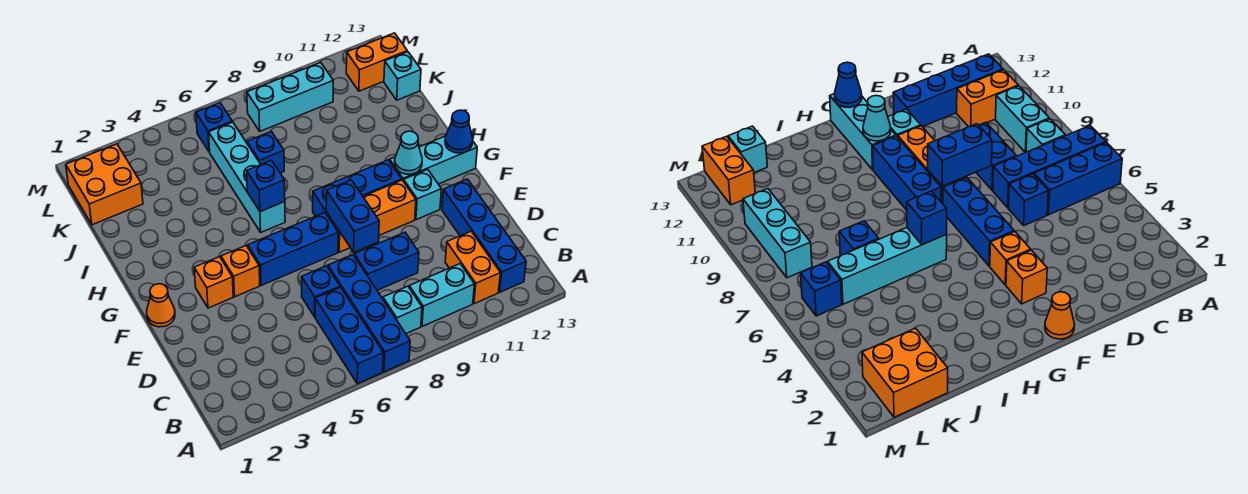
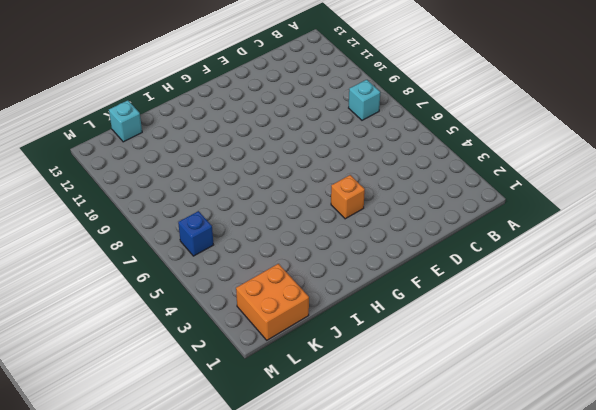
none -> blue brick A6:C6 level 1
none -> blue brick A7:D7 level 1
none -> cyan brick B9:B10 level 1

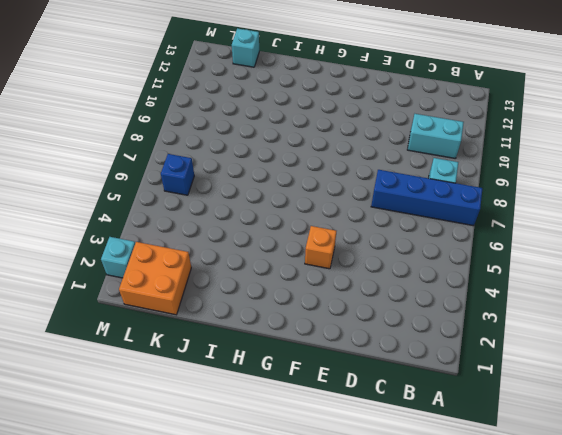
cyan brick B10:C10 level 1 -> cyan brick B9:B10 level 1
cyan brick M2 level 1 -> cyan brick F11 level 1
none -> blue brick A6:C6 level 1
none -> orange brick B11:C11 level 1
none -> blue brick B12:E12 level 1

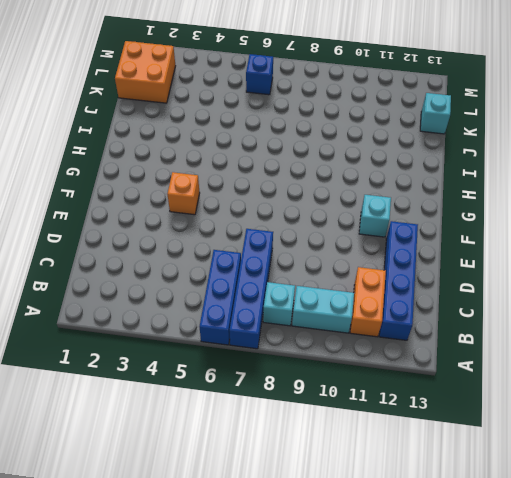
none -> blue brick D6 level 1
none -> blue brick D8:D9 level 1
none -> orange cone F1 level 1

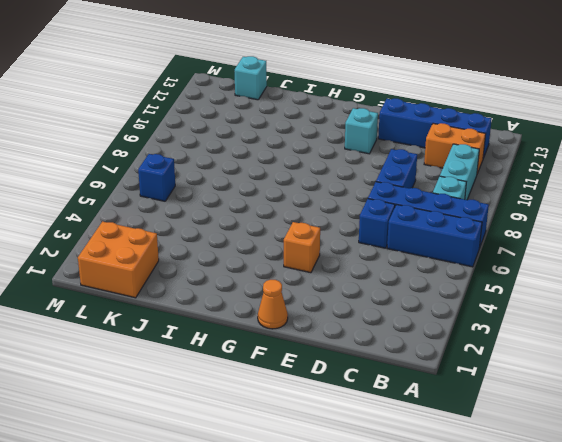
none -> orange brick F3 level 1
none -> blue brick F5:F7 level 1
none -> orange brick F8:F10 level 1

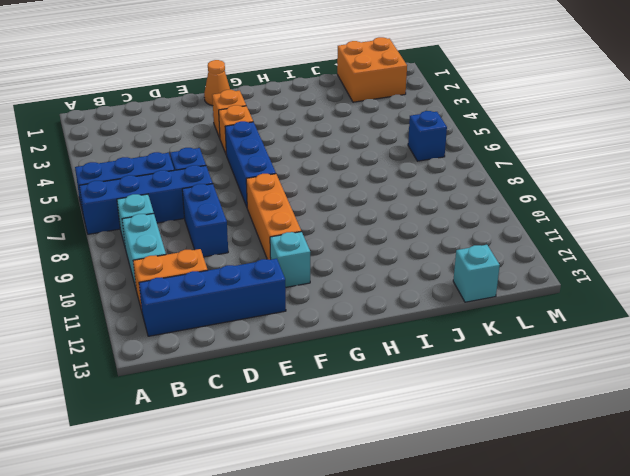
none -> blue brick G8:G10 level 1
none -> cyan brick G11:G13 level 1
none -> cyan brick H6:K6 level 1

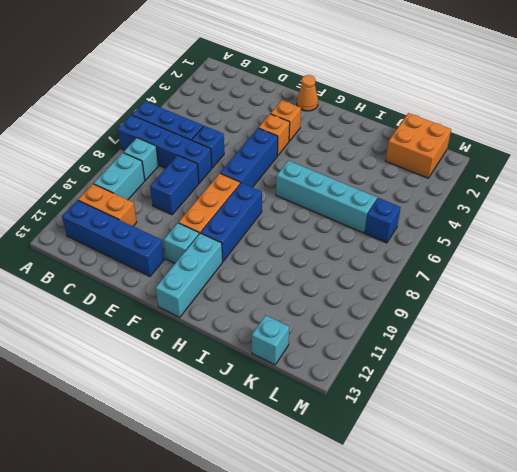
none -> blue brick J7 level 1
none -> cyan brick L8:L10 level 1
none -> orange brick L12:L13 level 1

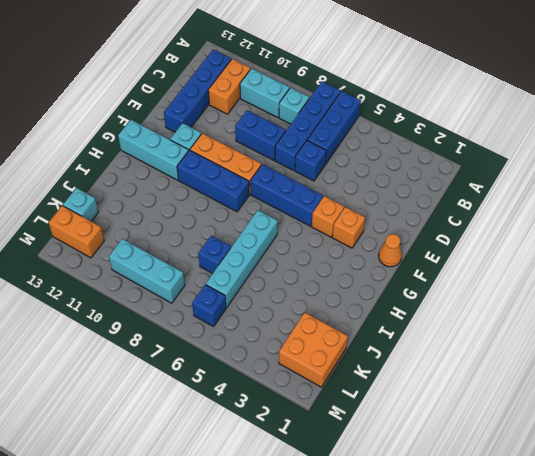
none -> blue brick E8:F8 level 2
none -> cyan cone G11 level 2
none -> blue cone G13 level 2

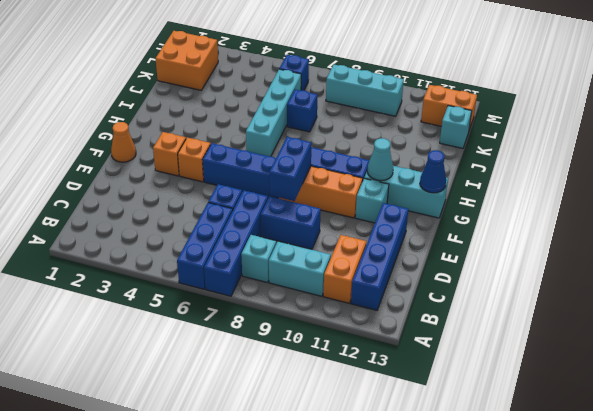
none -> blue brick H6 level 2

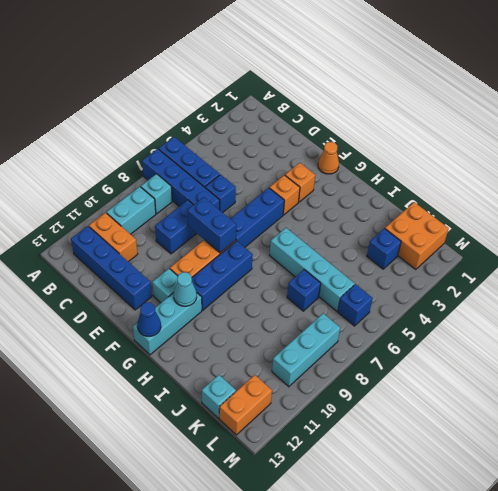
blue brick K3 level 1 -> blue brick H6 level 2

